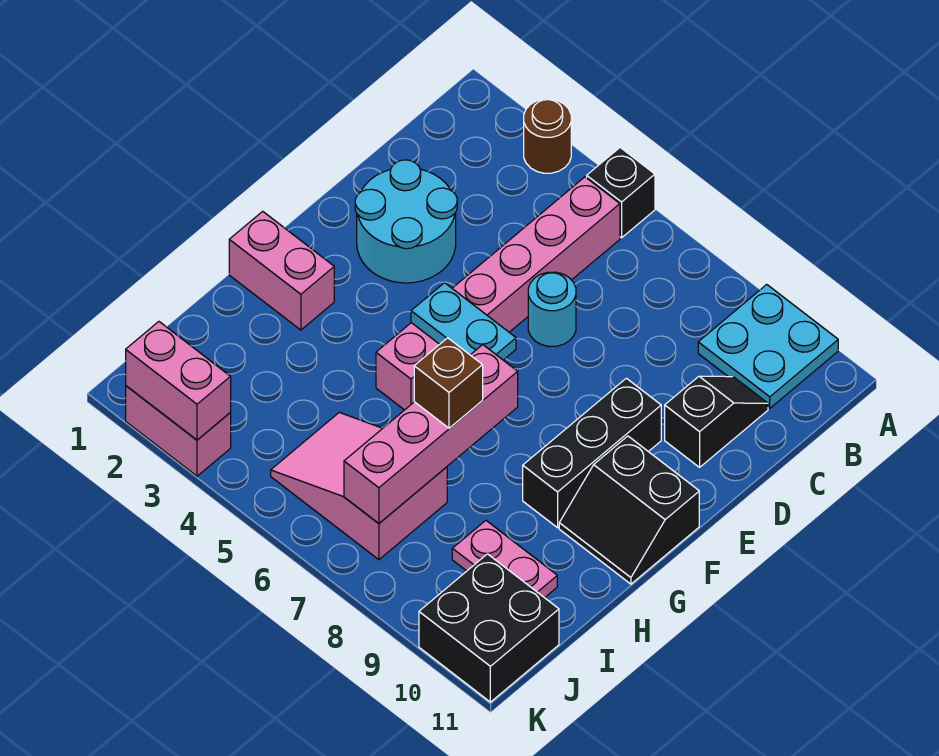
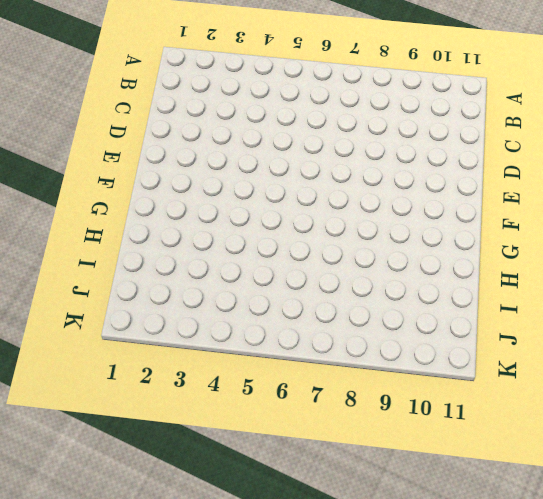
none -> brown round brick A3 level 1
none -> black brick A5 level 1
none -> cyan plate A9:B10 level 1

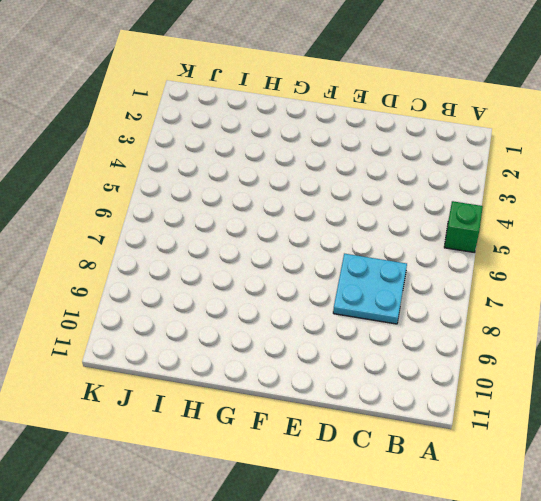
green brick A5 level 1 -> black brick A5 level 1
cyan plate C7:D8 level 1 -> cyan plate A9:B10 level 1
none -> brown round brick A3 level 1
none -> pink brick B5:G5 level 1
none -> black slope C10:D10 level 1 top D

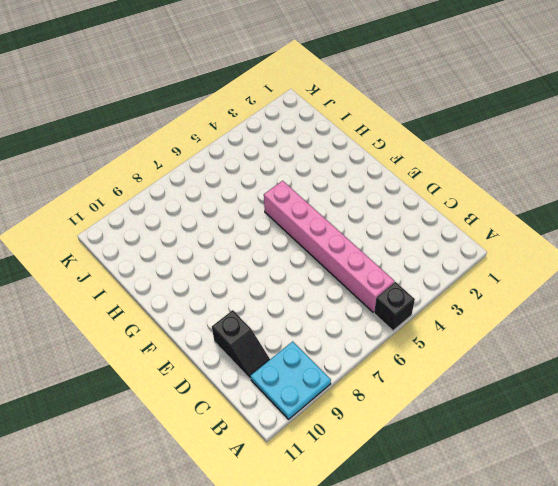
none -> brown round brick A3 level 1
none -> cyan round brick D2:E3 level 1
none -> cyan round brick D6 level 1

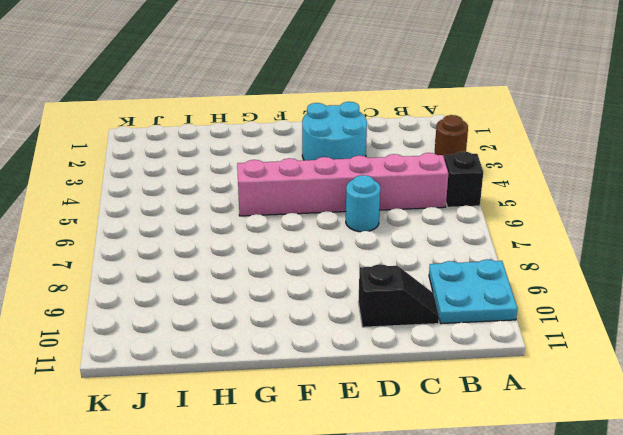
none -> black brick E9:G9 level 1
none -> black slope F10:G11 level 1 top F
none -> pink brick G1:G2 level 1

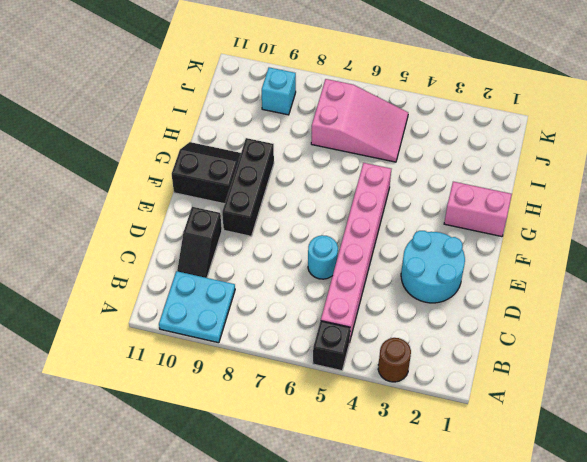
cyan brick J9 level 1 -> none
none -> pink plate I9:I10 level 1
none -> black brick J10:K11 level 1
none -> pink brick K2:K3 level 1

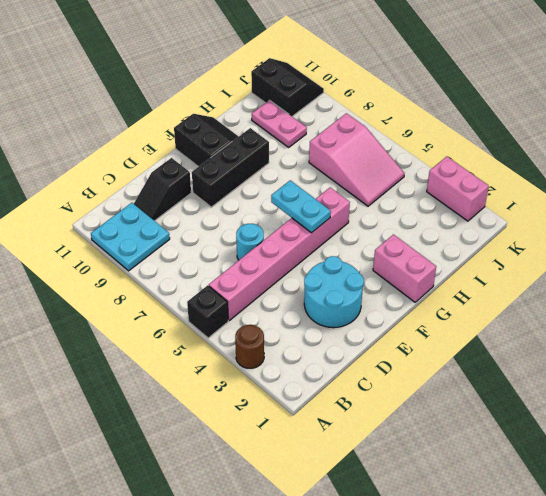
black slope J10:K11 level 1 top J -> black brick J10:K11 level 1
none -> pink brick G7:J7 level 2
none -> pink brick K2:K3 level 2
none -> brown brick H7 level 3

